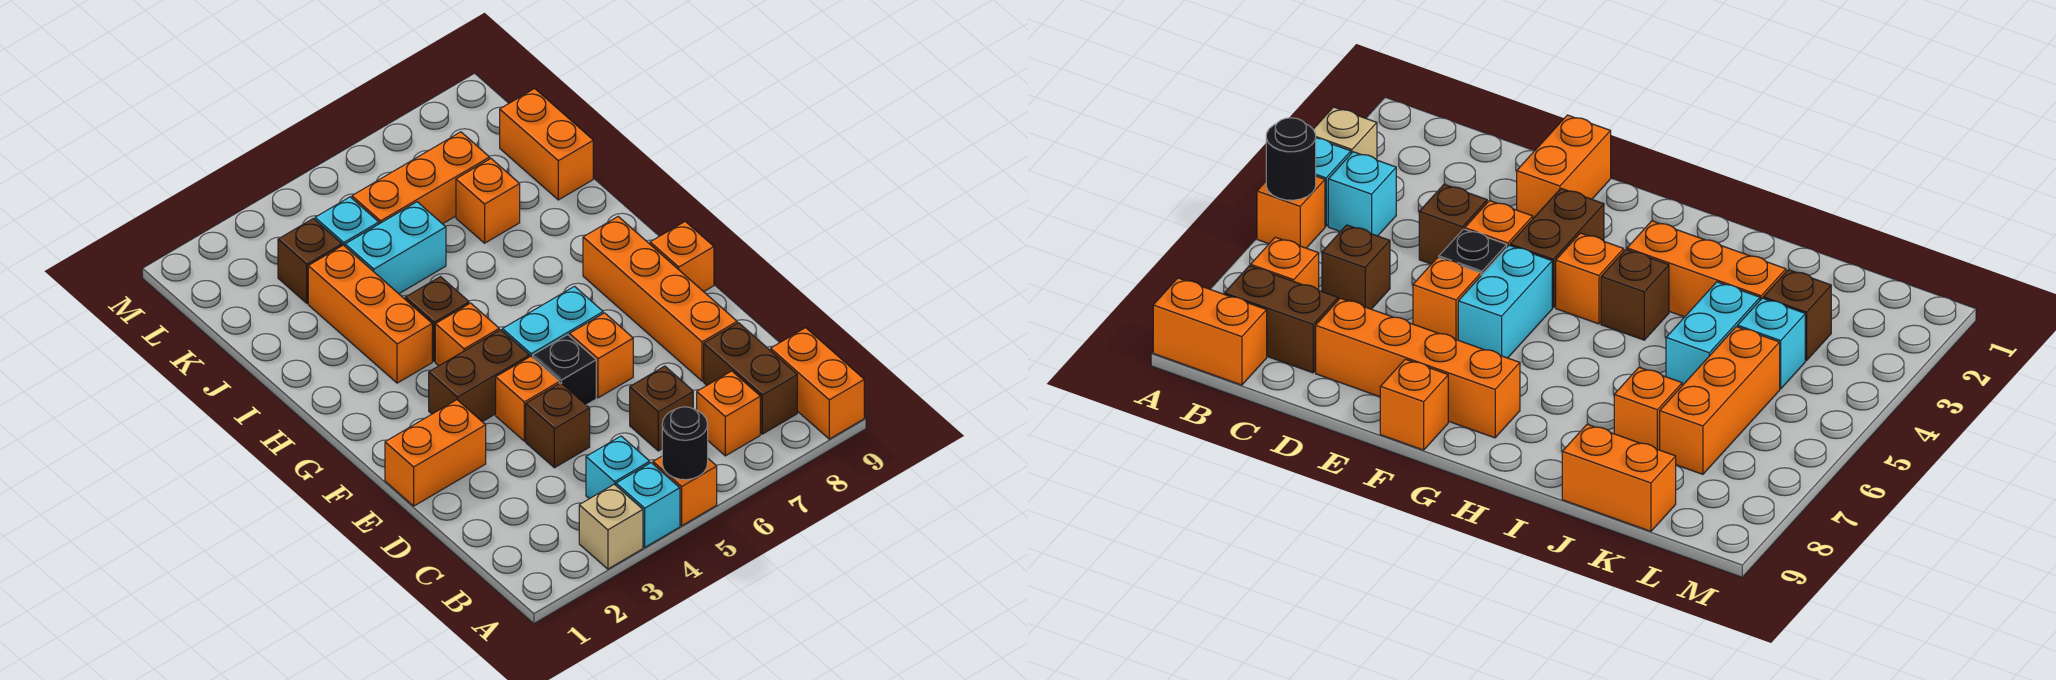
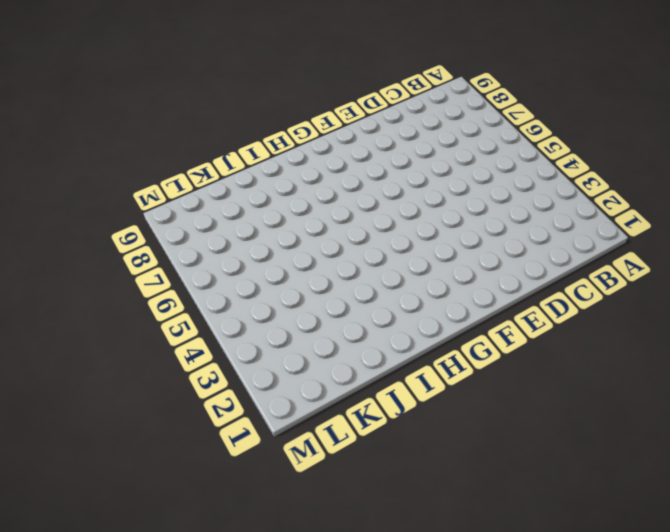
none -> tan brick A3 level 1
none -> cyan brick A4 level 1
none -> orange brick A5 level 1

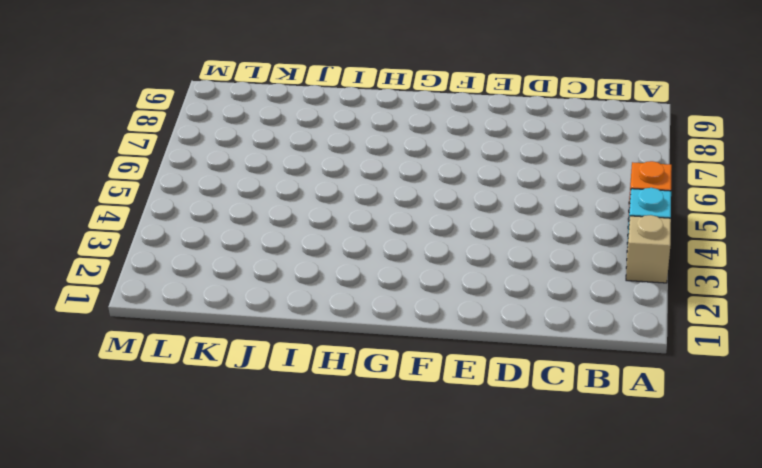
none -> orange brick A9:B9 level 1
none -> cyan brick B4 level 1
none -> orange brick B7 level 1

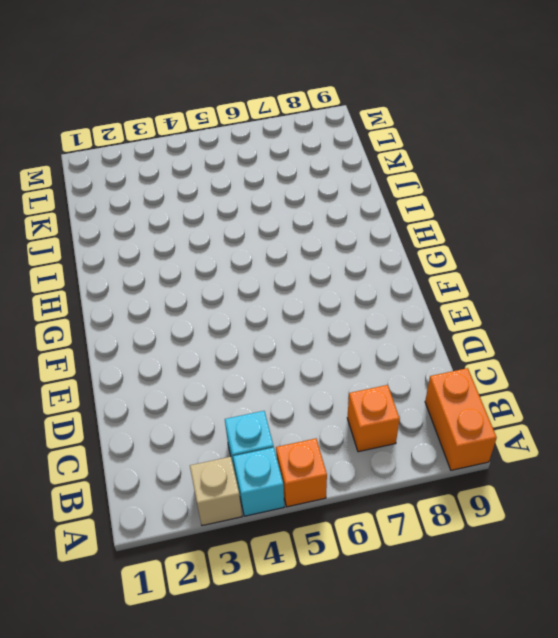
none -> brown brick B8:C8 level 1
none -> brown brick C6 level 1
none -> brown brick D4 level 1

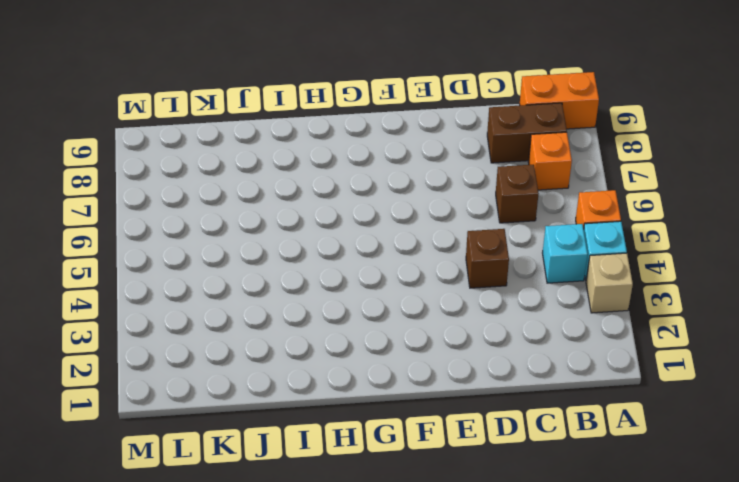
none -> orange brick D8:G8 level 1
none -> orange brick E1:E2 level 1
none -> orange brick E4 level 1

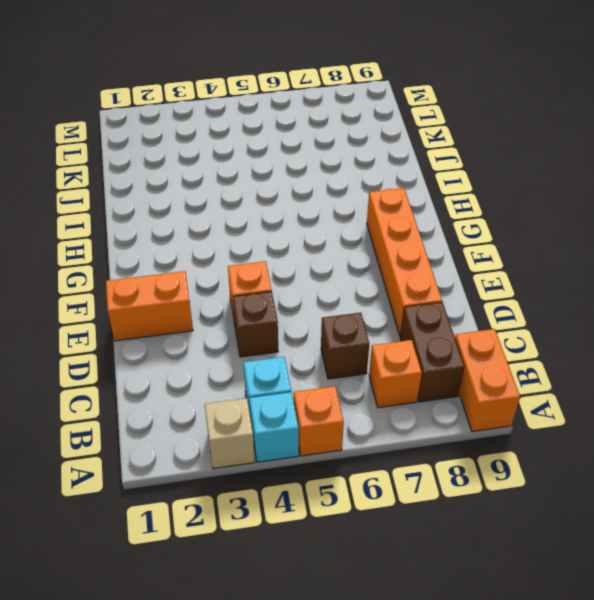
none -> black brick E5 level 1
none -> orange brick E6 level 1
none -> brown brick F3:F4 level 1

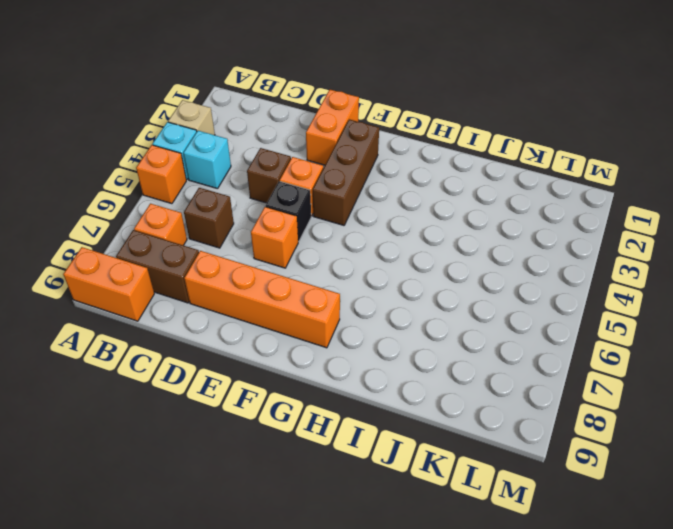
brown brick F2:F4 level 1 -> brown brick F3:F4 level 1
none -> cyan brick F5:F6 level 1
none -> orange brick F9 level 1
none -> orange brick G4 level 1

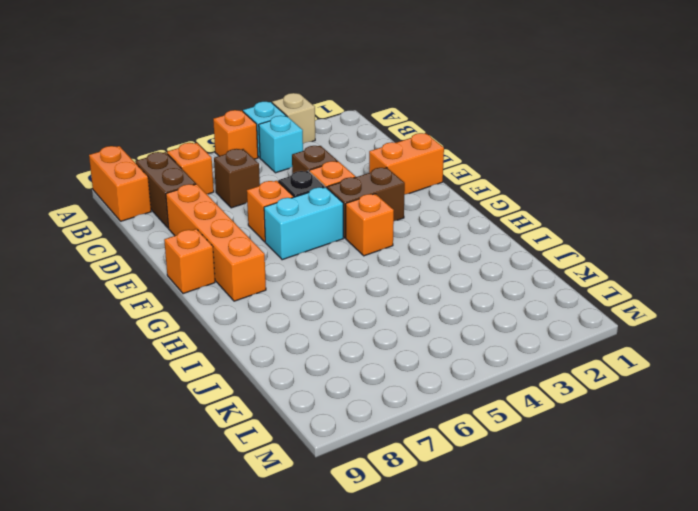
none -> orange brick H3:J3 level 1
none -> brown brick H4 level 1
none -> cyan brick J4:J5 level 1

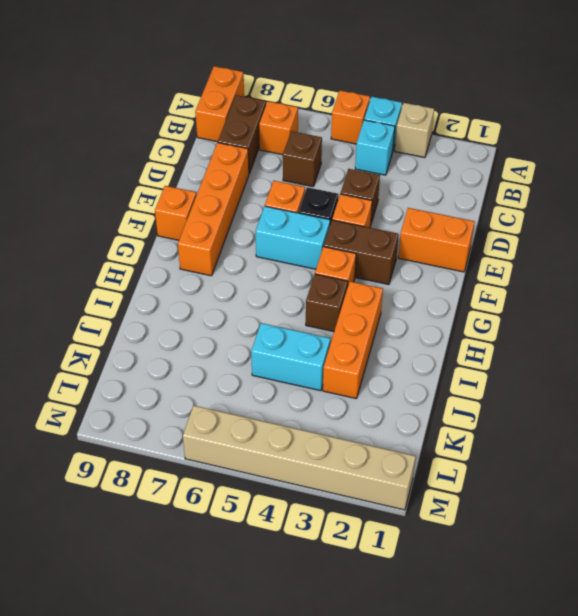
tan brick M1:M6 level 1 -> none
none -> orange brick J7 level 1
none -> orange brick J9:K9 level 1
none -> brown brick K3 level 1

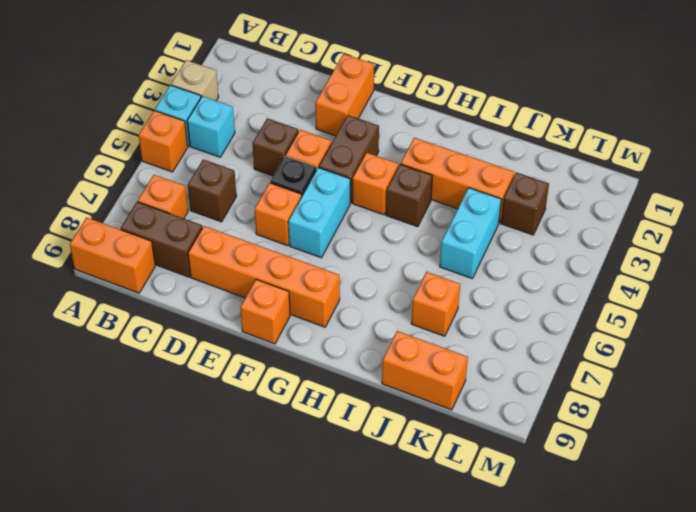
none -> cyan brick K4 level 1
none -> orange brick K5:K7 level 1
none -> black round brick A5 level 2

